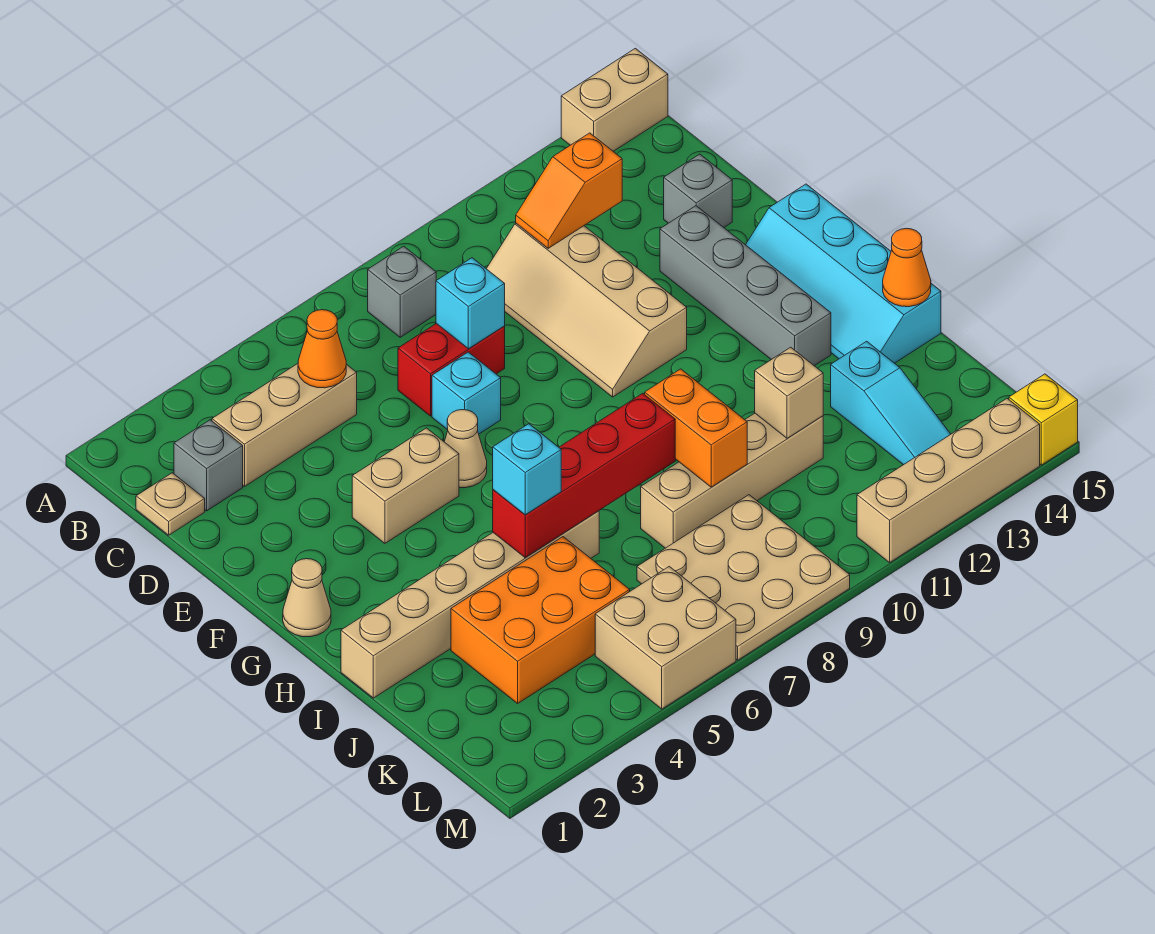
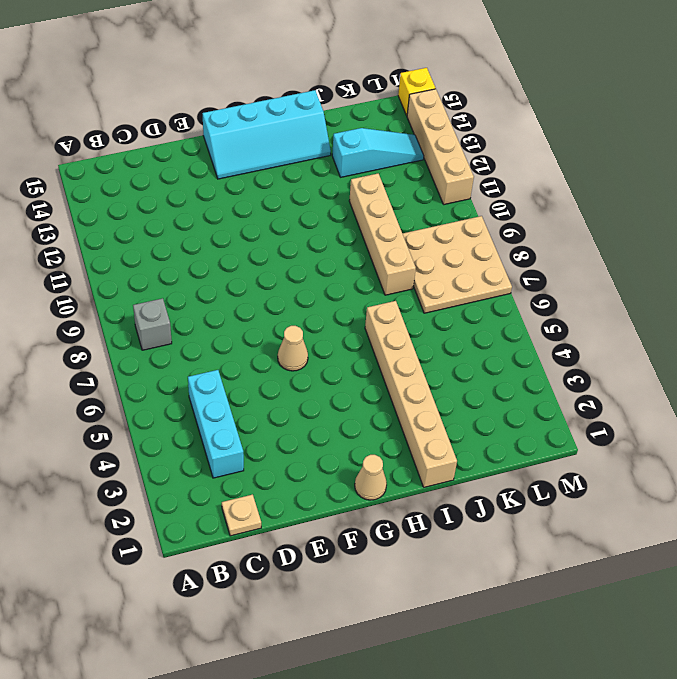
cyan brick C3:C5 level 1 -> tan brick C3:C5 level 1
none -> tan brick A14:A15 level 1
none -> grey brick C2 level 1
none -> tan slope C10:F11 level 1 top 11
none -> red brick D7:D8 level 1

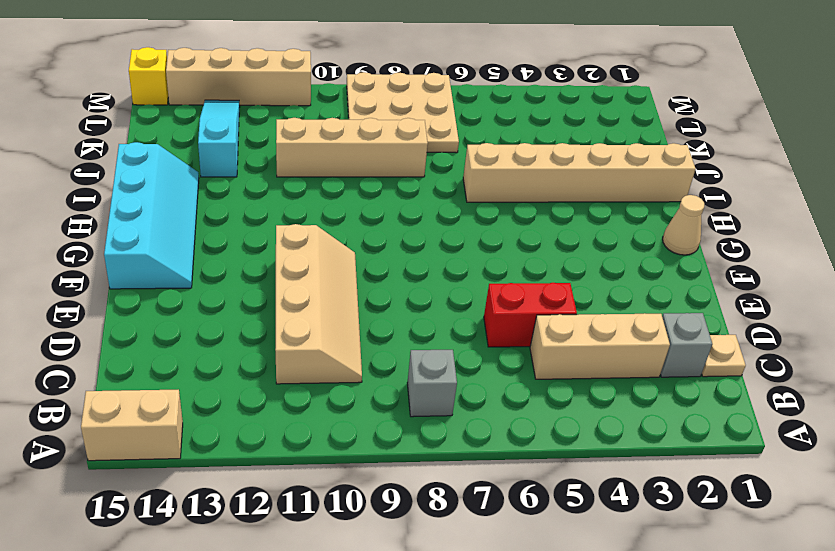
red brick D5:D6 level 1 -> red brick D7:D8 level 1
none -> grey brick D14 level 1
none -> cyan brick E7 level 1
none -> grey brick E13:H13 level 1
none -> tan brick F4:F5 level 1

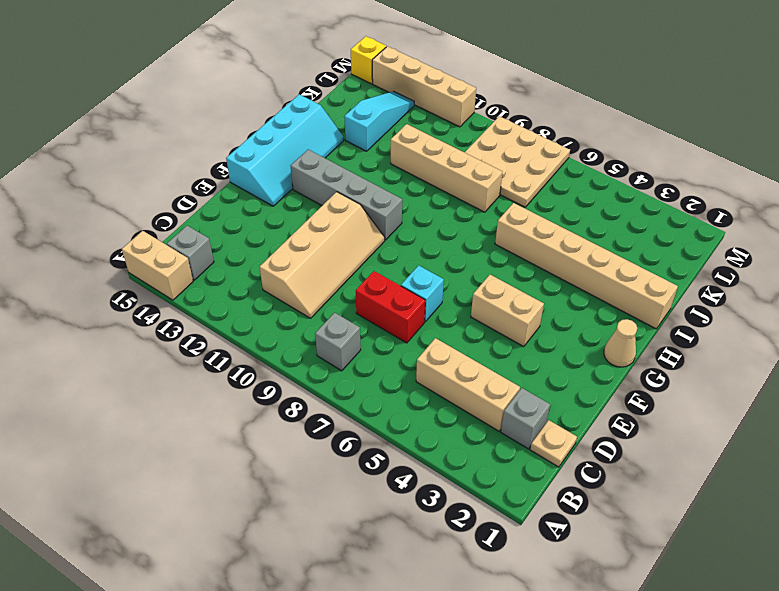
grey brick B14 level 1 -> grey brick D14 level 1
grey brick G10:G13 level 1 -> grey brick E13:H13 level 1
none -> tan cone F6 level 1
none -> orange brick J3:K5 level 1
none -> tan brick L5:M6 level 1
none -> orange cone C5 level 2

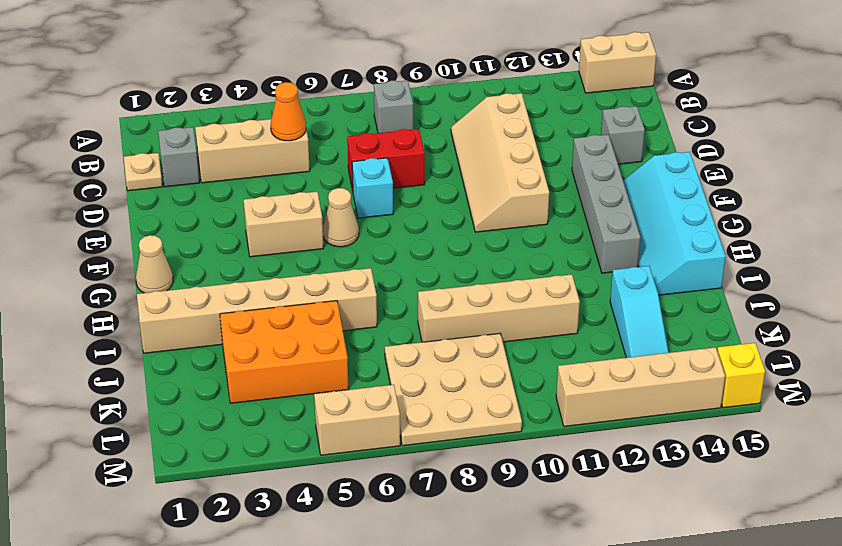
tan brick M5:M6 level 1 -> tan brick L5:M6 level 1
none -> orange slope C11:C12 level 2 top 12
none -> cyan brick D8 level 2
none -> red brick I5:I8 level 2
none -> orange brick I9:J9 level 2

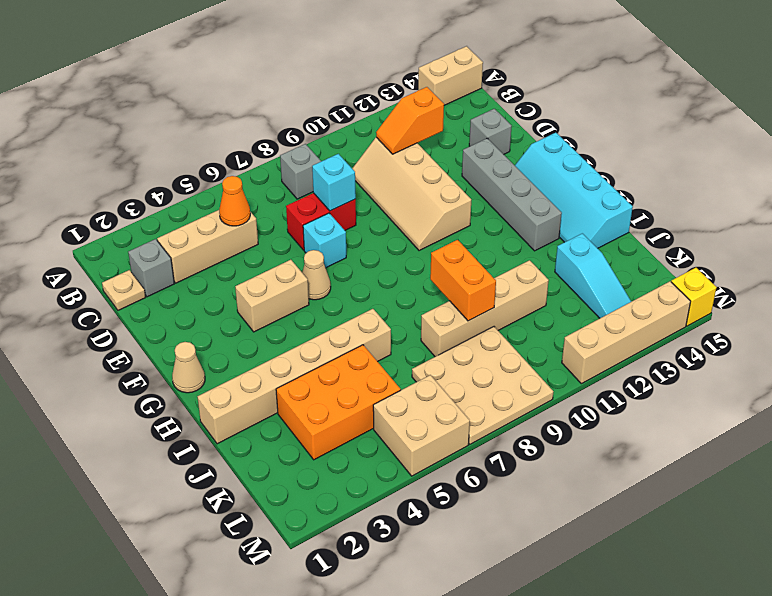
none -> red brick I5:I8 level 2
none -> orange cone I15 level 2
none -> tan brick J11 level 2
none -> cyan brick I5 level 3

